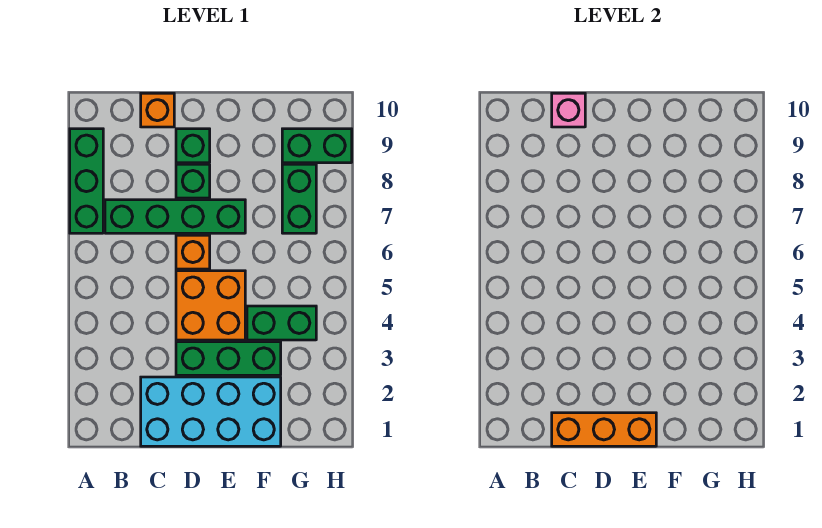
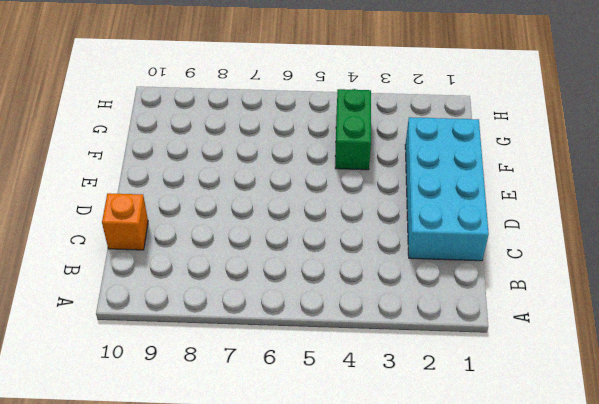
none -> green brick A7:A9 level 1
none -> green brick B7:E7 level 1
none -> green brick D3:F3 level 1

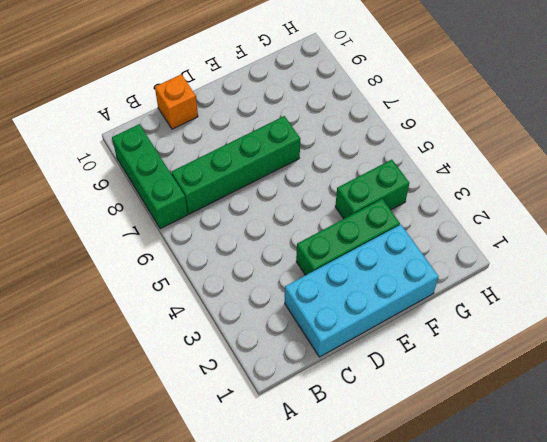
none -> orange brick D4:E5 level 1
none -> orange brick D6 level 1
none -> green brick D8 level 1

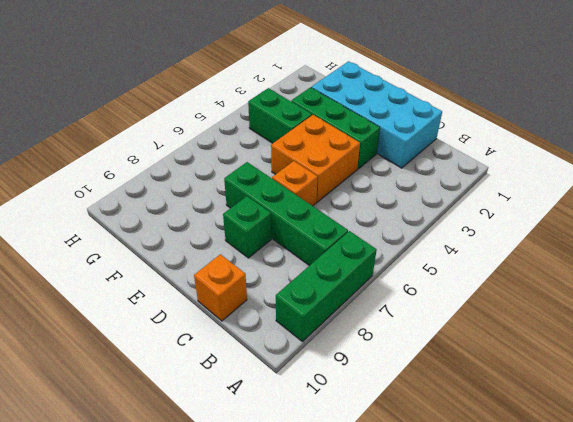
none -> green brick D9 level 1
none -> green brick G7:G8 level 1
none -> green brick G9:H9 level 1

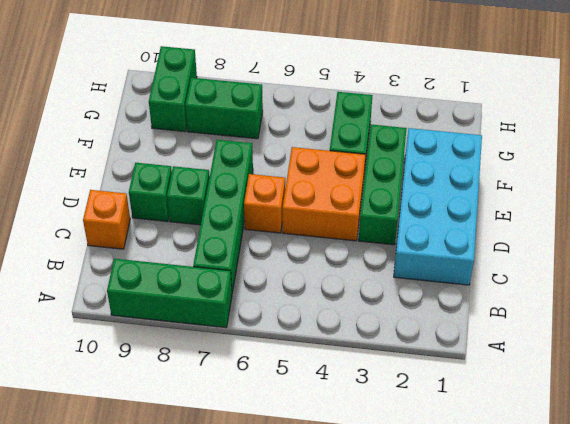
none -> orange brick C1:E1 level 2
none -> pink brick C10 level 2

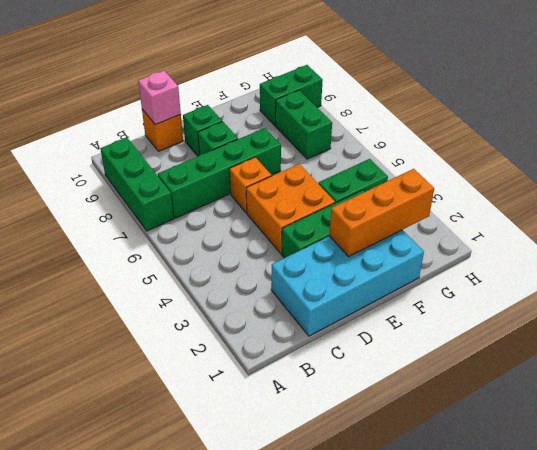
orange brick E2:G2 level 2 -> orange brick C1:E1 level 2

